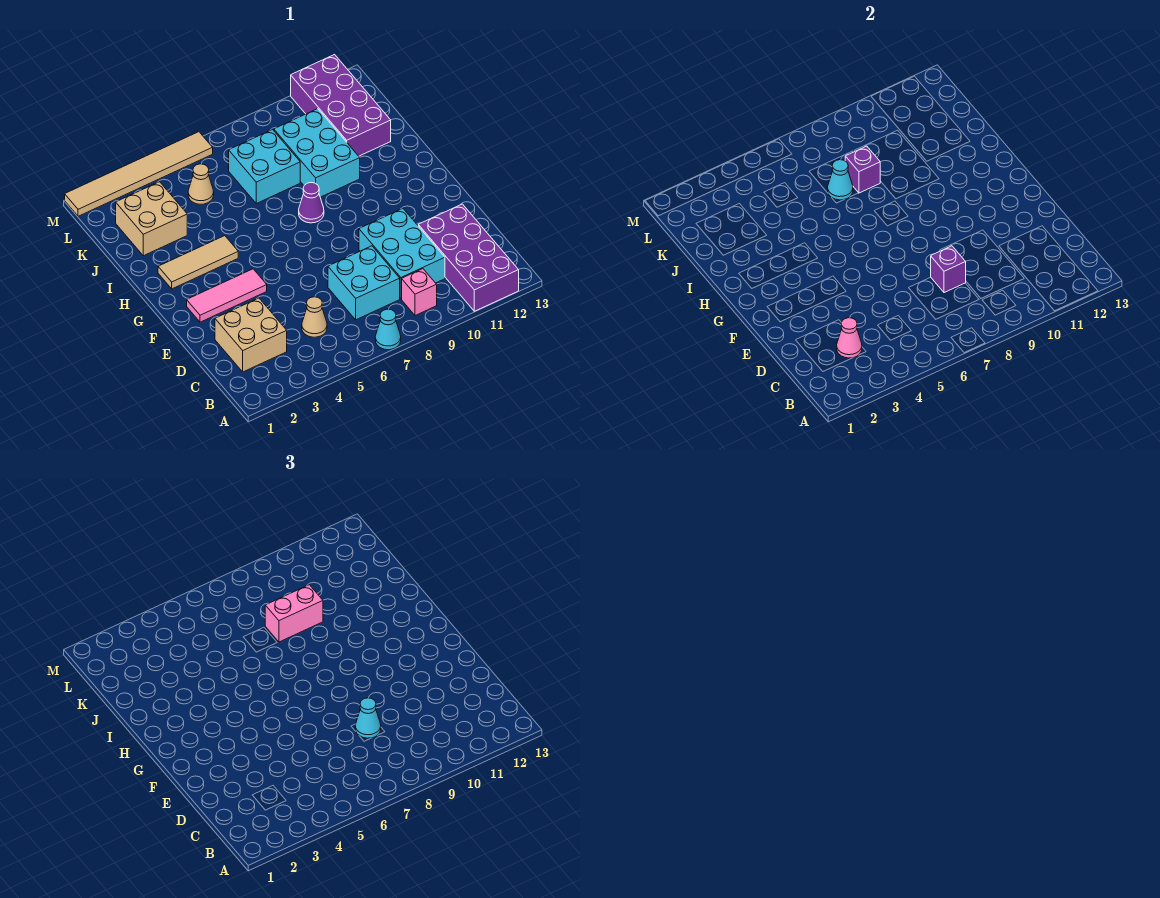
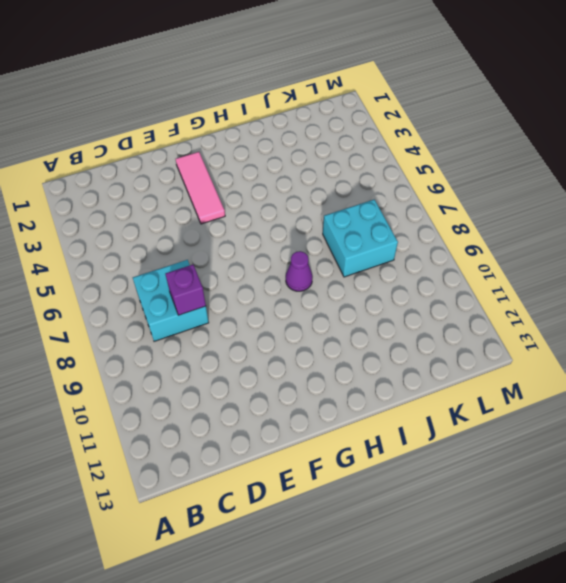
none -> cyan cone A7 level 1
none -> purple brick A11:D12 level 1
none -> pink brick B9 level 1

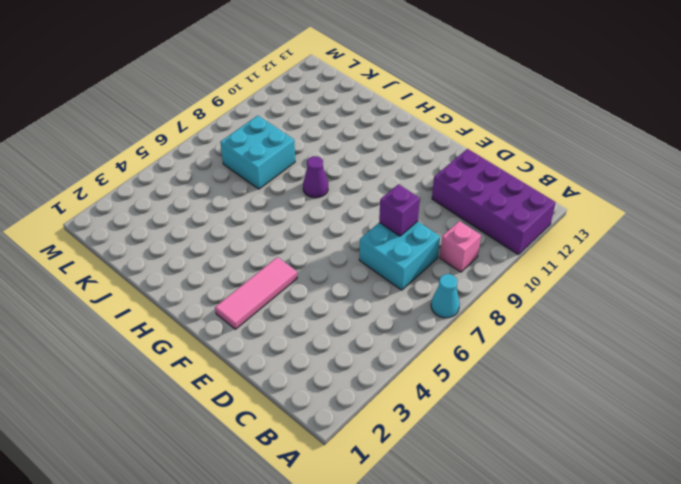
none -> tan brick C2:D3 level 1
none -> tan cone C5 level 1
none -> cyan brick C9:E10 level 1

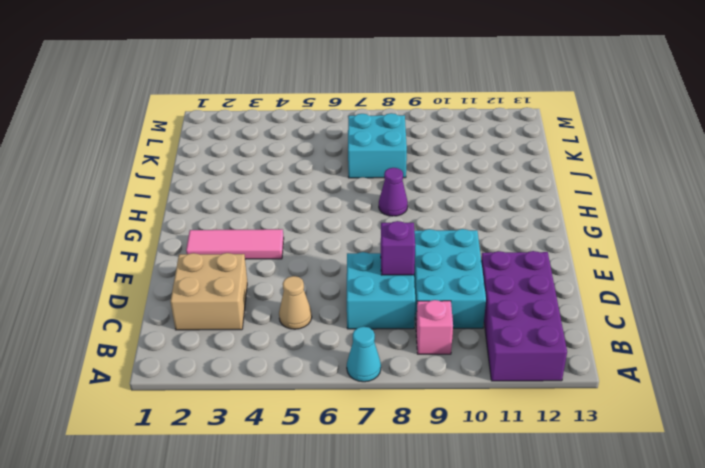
none -> tan tile H2:H4 level 1
none -> cyan brick I9:K10 level 1
none -> tan brick J2:K3 level 1

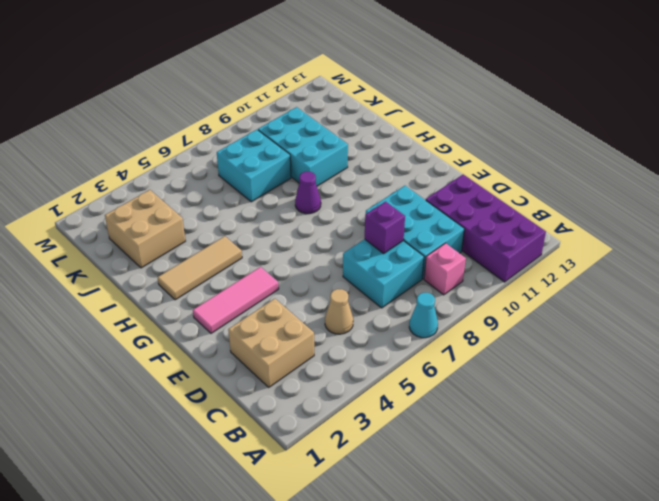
none -> purple brick J11:M12 level 1
none -> tan cone K5 level 1
none -> tan tile M1:M6 level 1

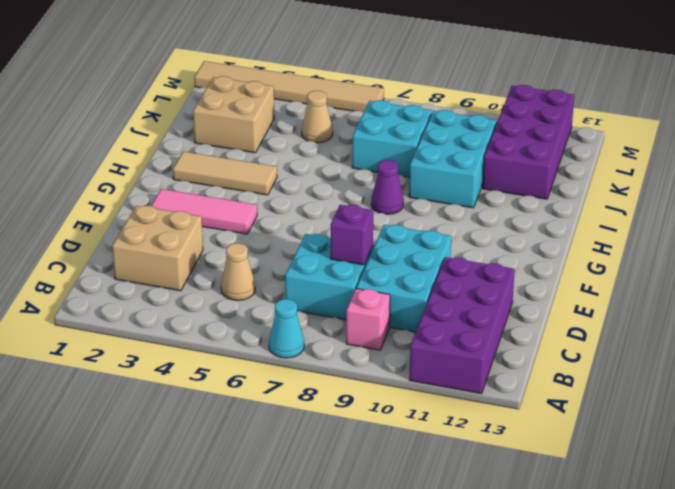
none -> pink cone C3 level 2
none -> cyan cone J7 level 2
none -> purple brick J8 level 2

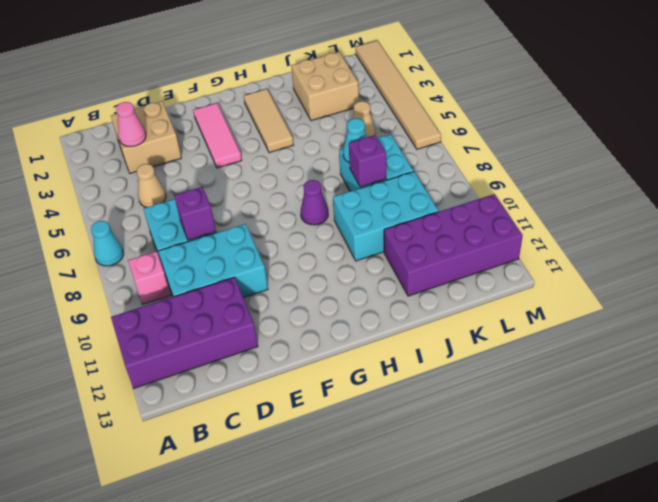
none -> cyan cone D8 level 3
none -> pink brick J8:J9 level 3

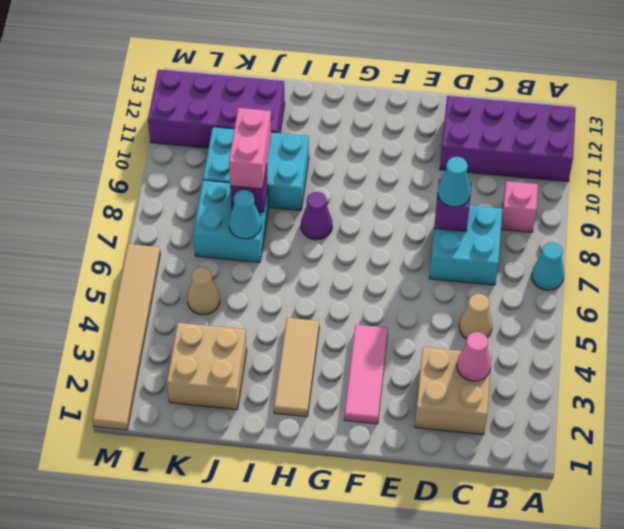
none -> cyan brick C9:E10 level 1

